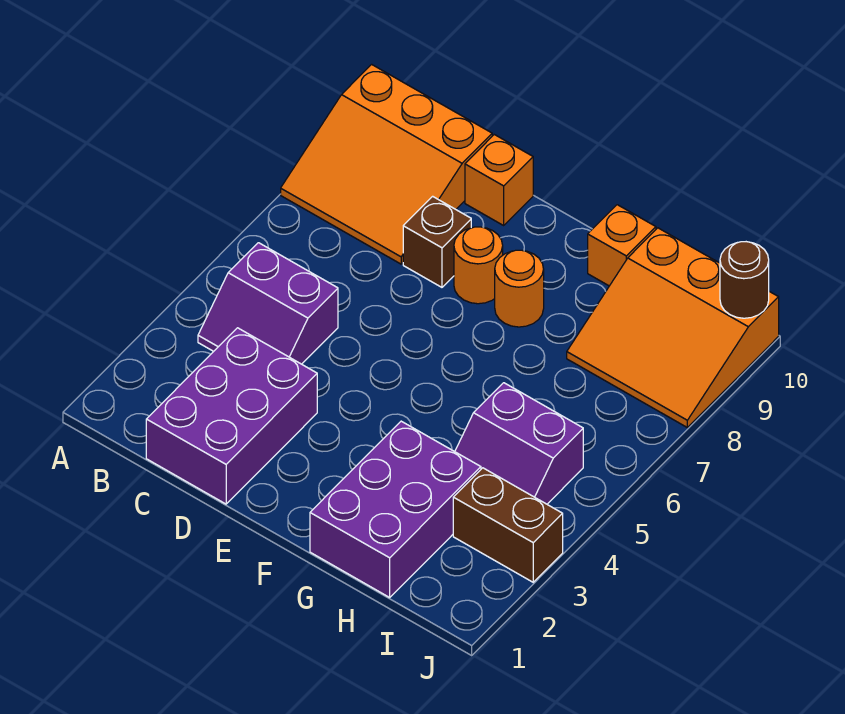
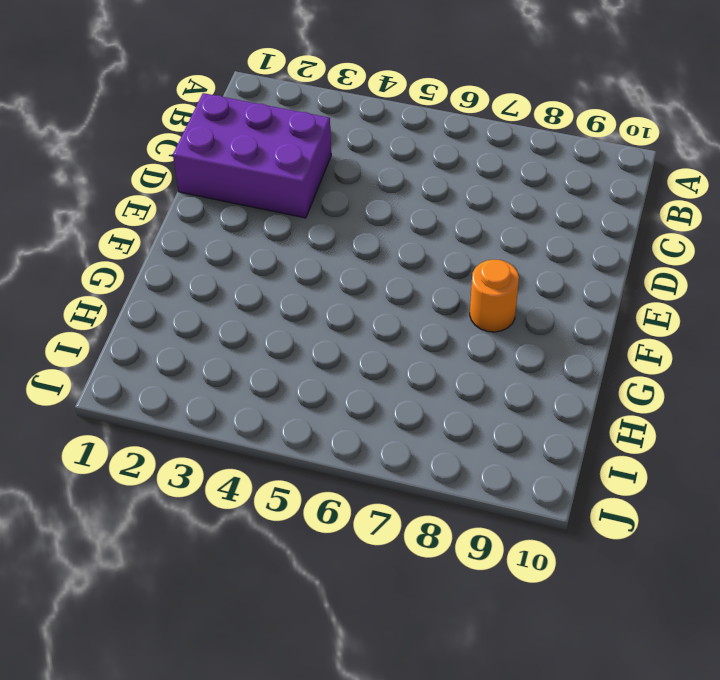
none -> orange slope A8:C10 level 1 top 10
none -> purple slope B4:C5 level 1 top 5
none -> brown brick D8 level 1

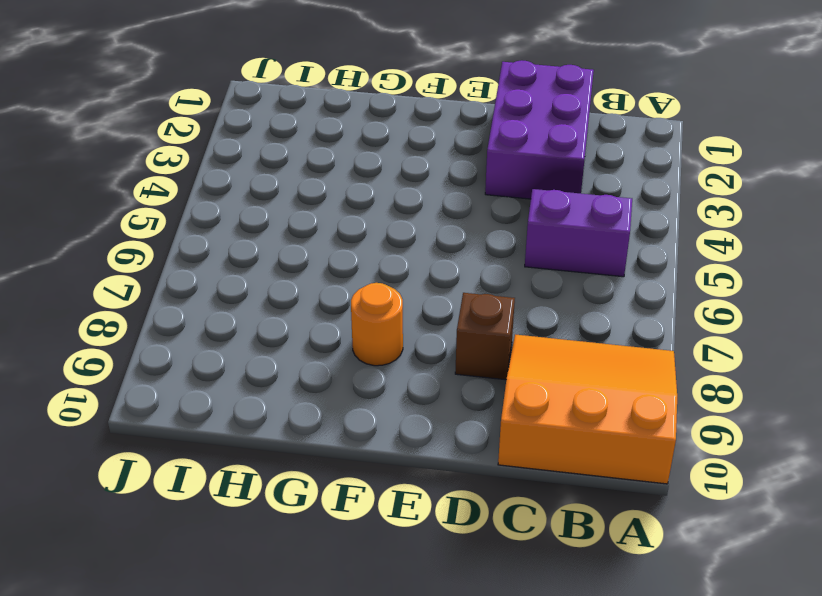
none -> orange brick D10 level 1
none -> orange round brick E8 level 1
none -> purple brick G1:H3 level 1

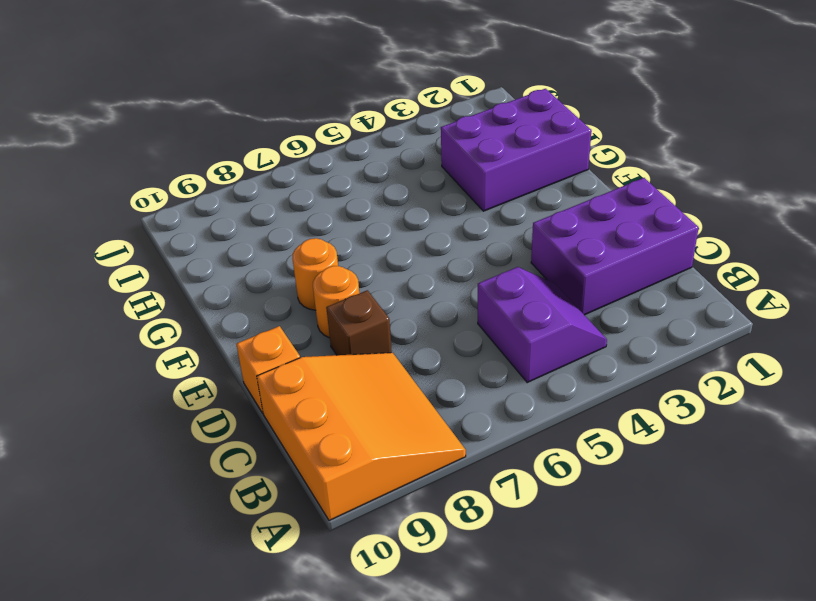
none -> orange brick G10 level 1
none -> purple slope H4:I5 level 1 top 5
none -> orange slope H8:J10 level 1 top 10

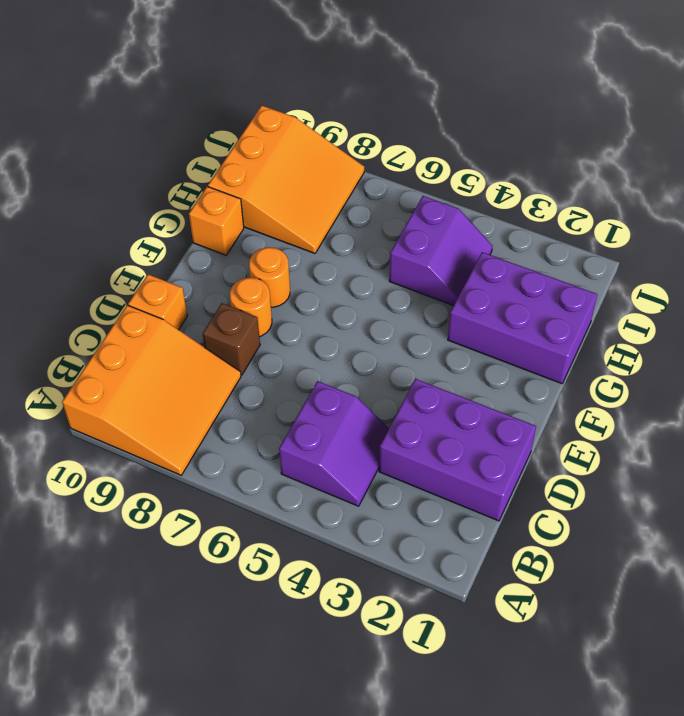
none -> brown brick I3:J3 level 1
none -> brown round brick J10 level 2

